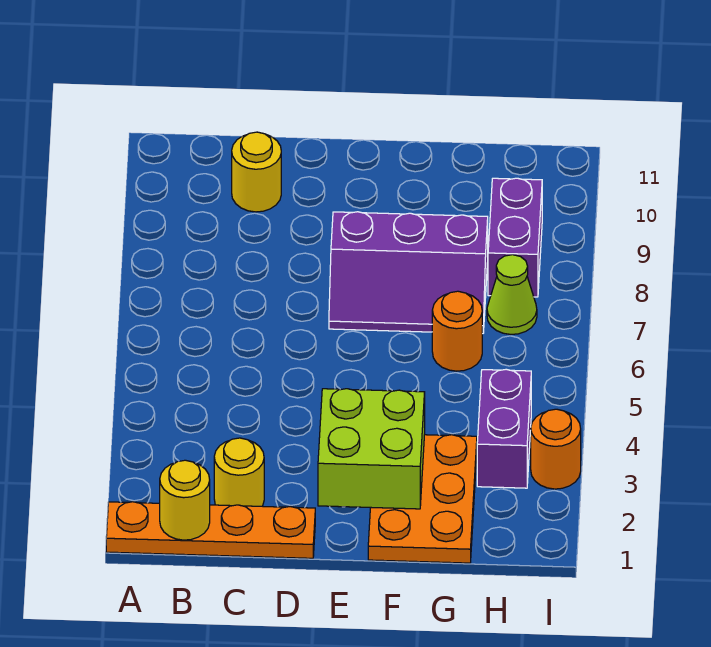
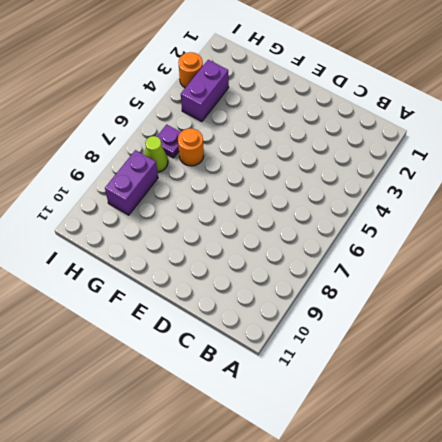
purple plate H6 level 1 -> none
none -> orange plate A1:D1 level 1
none -> yellow round brick C2 level 1
none -> yellow round brick C10 level 1

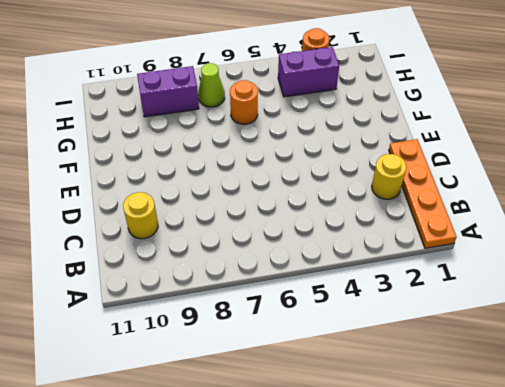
none -> purple slope E7:G8 level 1 top 8
none -> orange plate F1:G3 level 1
none -> yellow round brick B1 level 2

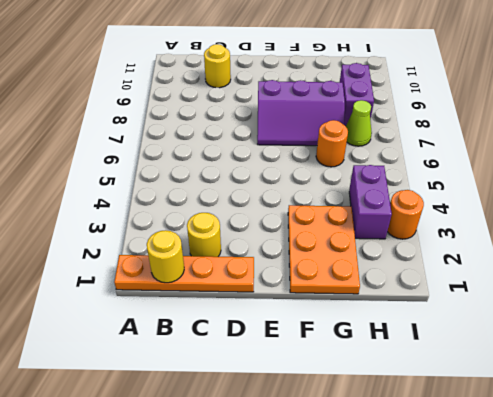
none -> lime brick E2:F3 level 2

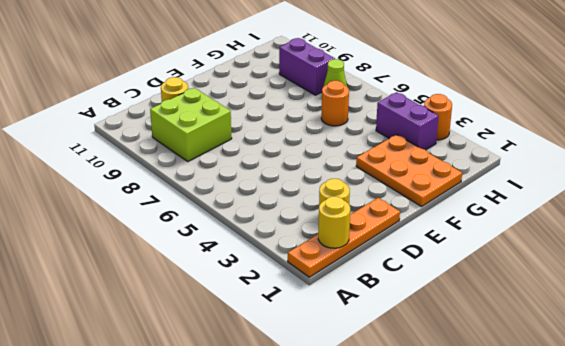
lime brick B8:C9 level 1 -> lime brick E2:F3 level 2
none -> purple slope E7:G8 level 1 top 8

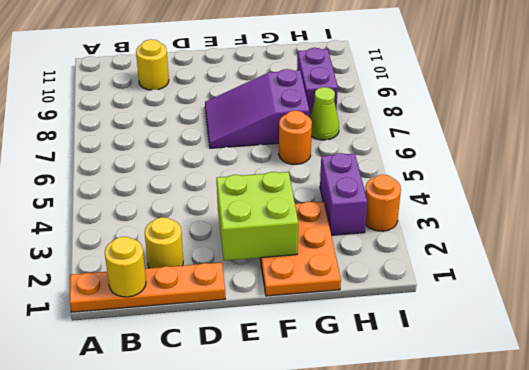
purple slope E7:G8 level 1 top G -> purple slope E7:G8 level 1 top 8

